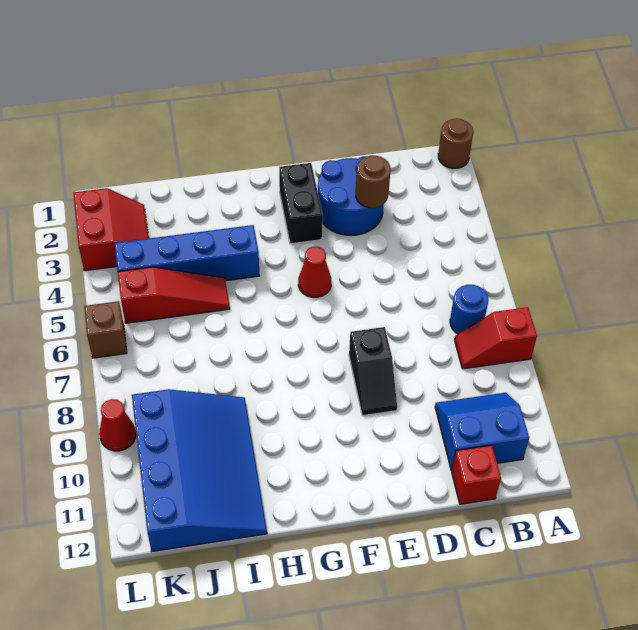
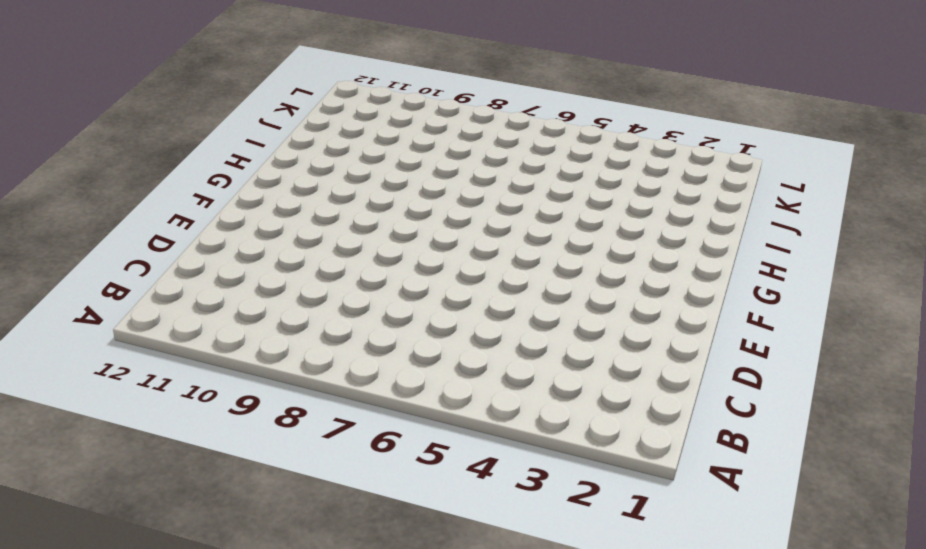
none -> brown round brick A1 level 1
none -> red slope A8:B8 level 1 top A
none -> blue round brick B7 level 1

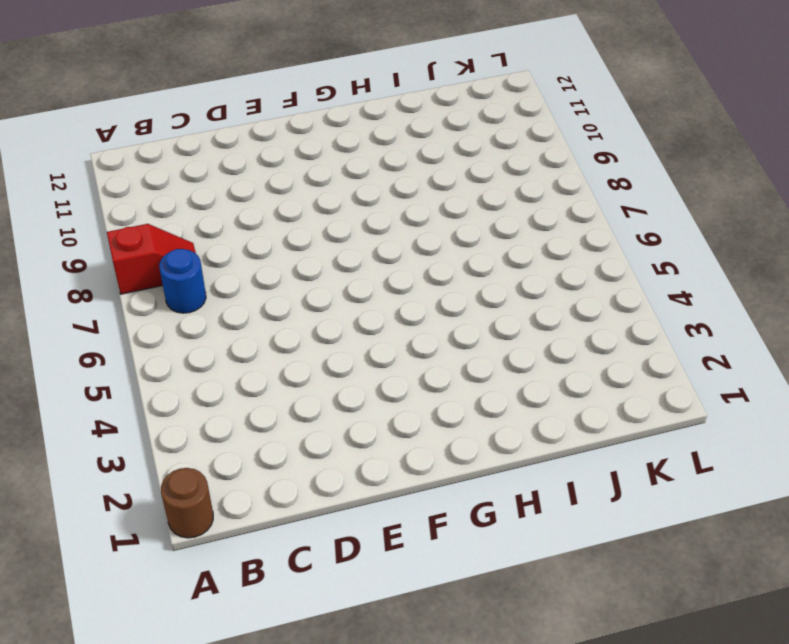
none -> blue slope B10:C11 level 1 top 11
none -> red brick C12 level 1
none -> blue round brick D2:E3 level 1

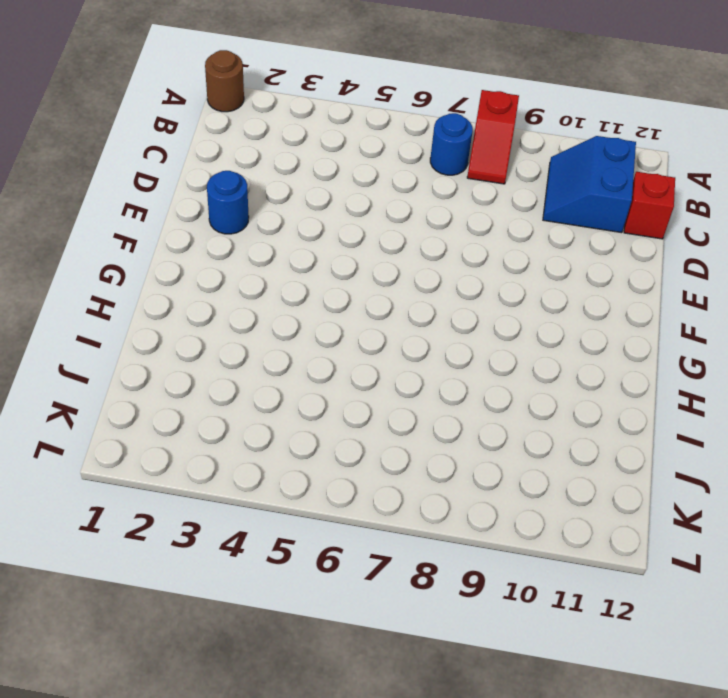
blue round brick E2 level 1 -> blue round brick D2:E3 level 1
none -> black slope E8:E9 level 1 top 8
none -> black brick F2:F3 level 1
none -> red cone F5 level 1

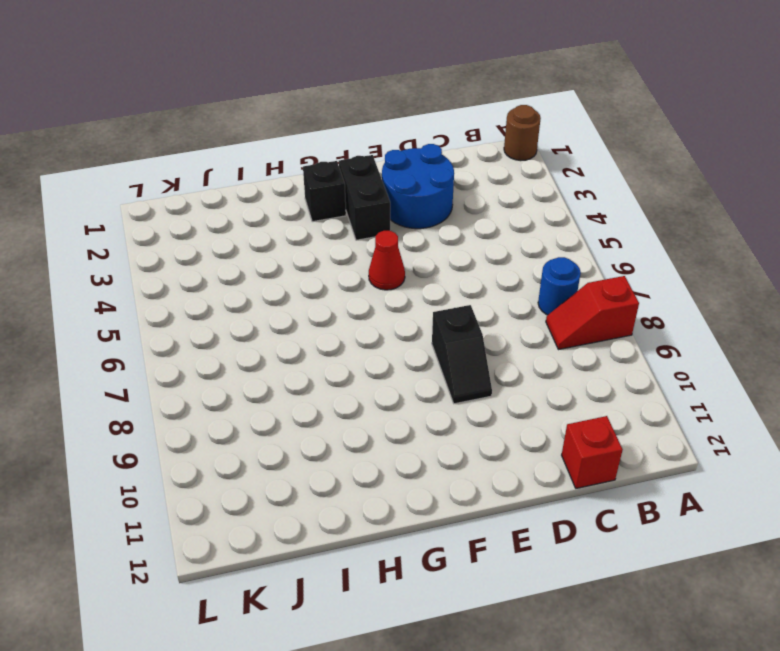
black brick G2 level 1 -> none
none -> blue slope B10:C11 level 1 top 11
none -> blue brick H4:K4 level 1
none -> red slope I5:K5 level 1 top K

